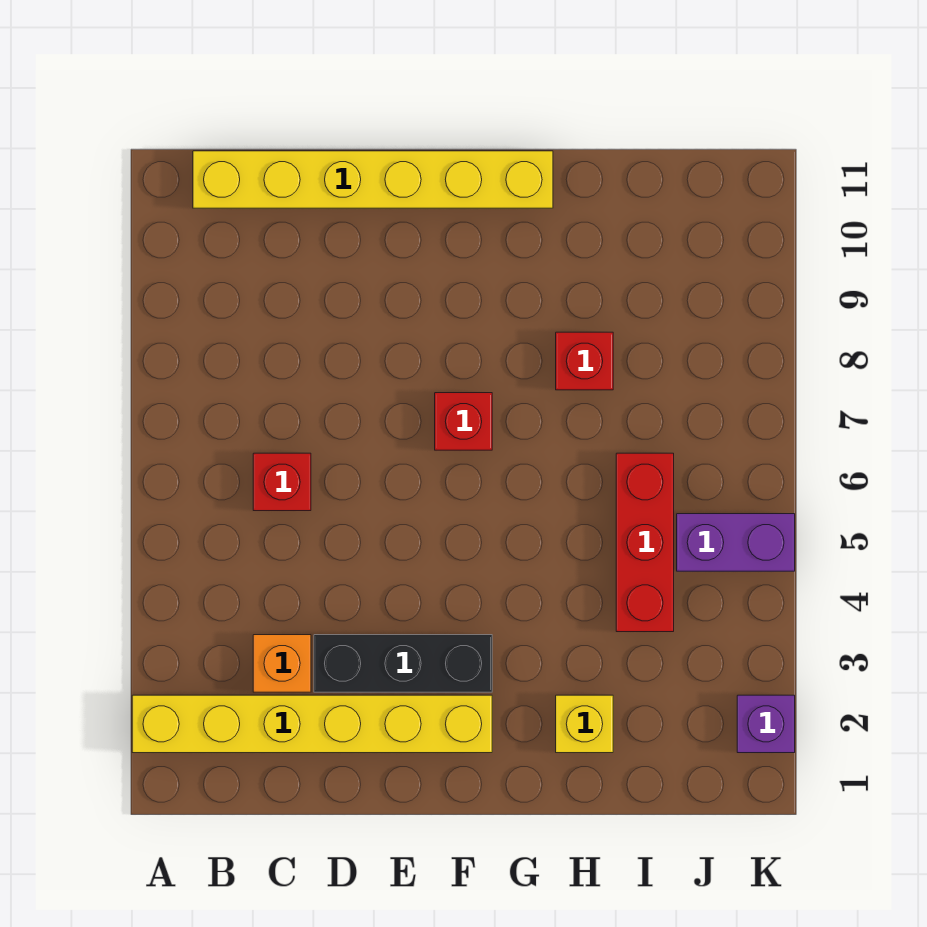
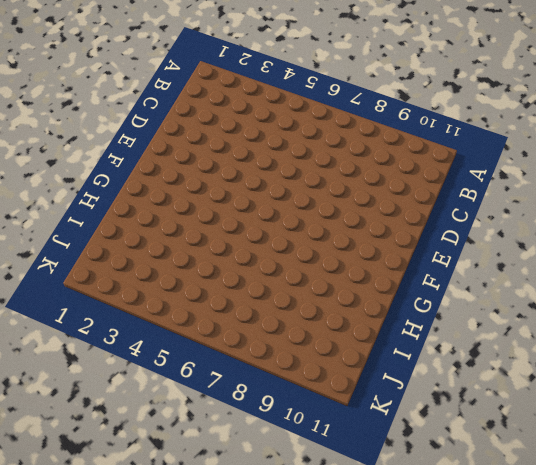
none -> yellow brick A2:F2 level 1
none -> yellow brick B11:G11 level 1

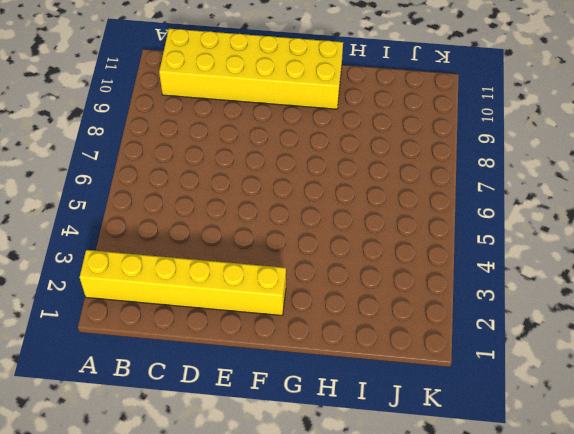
yellow brick B10:G11 level 1 -> yellow brick B11:G11 level 1
none -> orange brick C3 level 1
none -> red brick C6 level 1

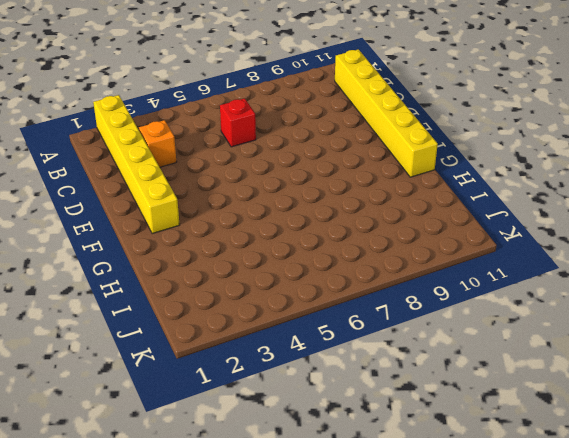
none -> black brick D3:F3 level 1
none -> red brick F7 level 1

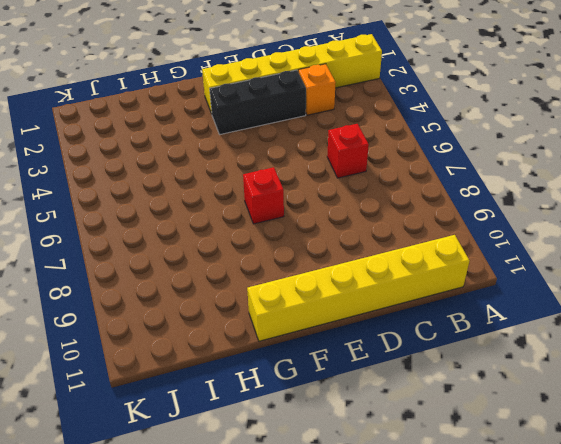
none -> yellow brick H2 level 1
none -> red brick H8 level 1

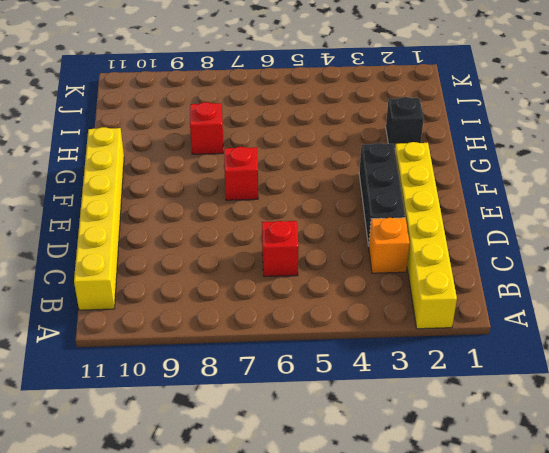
black brick H2 level 1 -> yellow brick H2 level 1
none -> red brick I4:I6 level 1
none -> purple brick J5:K5 level 1

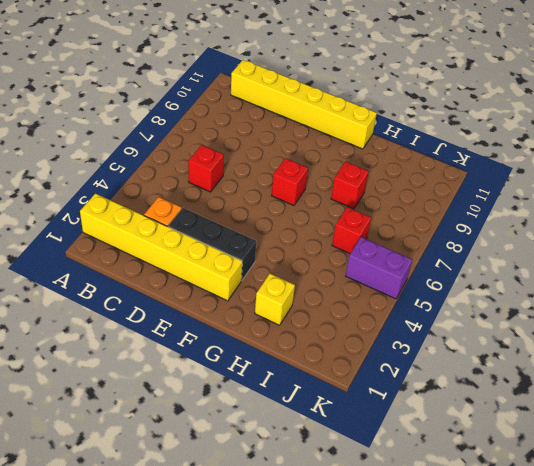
red brick I6 level 1 -> red brick I4:I6 level 1
none -> purple brick K2 level 1

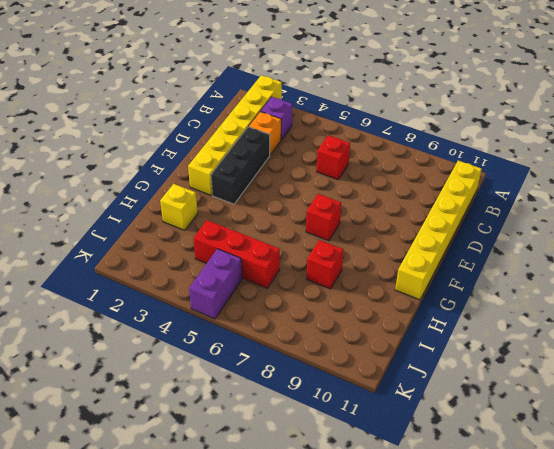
purple brick B3 level 1 -> purple brick K2 level 1

